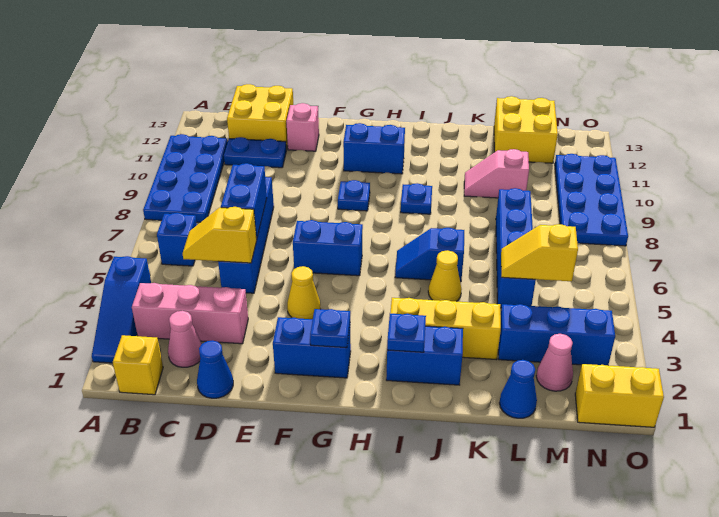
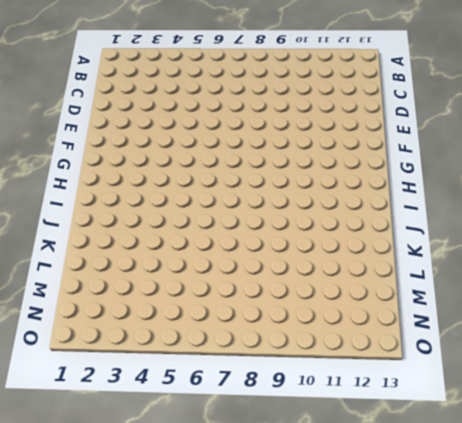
none -> blue slope A2:A4 level 1 top 4
none -> blue plate A8:B11 level 1
none -> yellow brick B1 level 1
none -> pink brick B3:D3 level 1

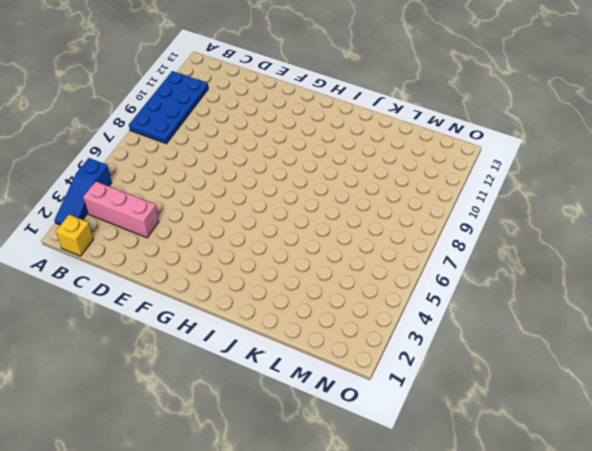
none -> blue brick B6 level 1
none -> pink cone C2 level 1
none -> blue plate C11:D11 level 1
none -> yellow brick C12:D13 level 1

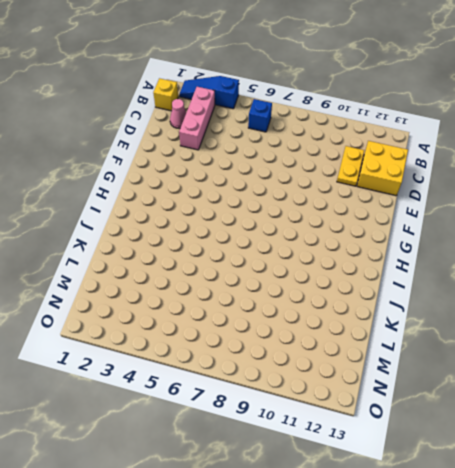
yellow plate C11:D11 level 1 -> blue plate C11:D11 level 1
none -> blue plate A8:B11 level 1
none -> blue cone D1 level 1
none -> blue brick D5:D8 level 1
none -> pink brick E12 level 1

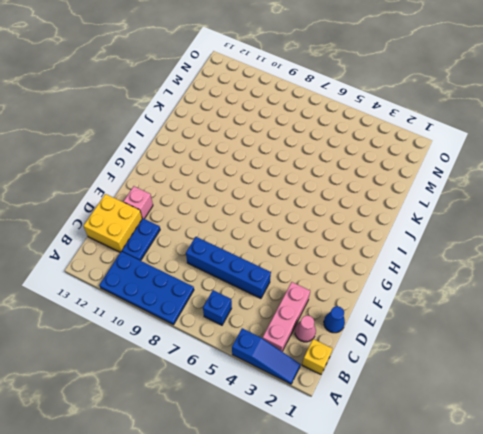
none -> blue brick F2:G2 level 1
none -> yellow cone F4 level 1
none -> blue brick F6:G6 level 1
none -> blue plate G9 level 1

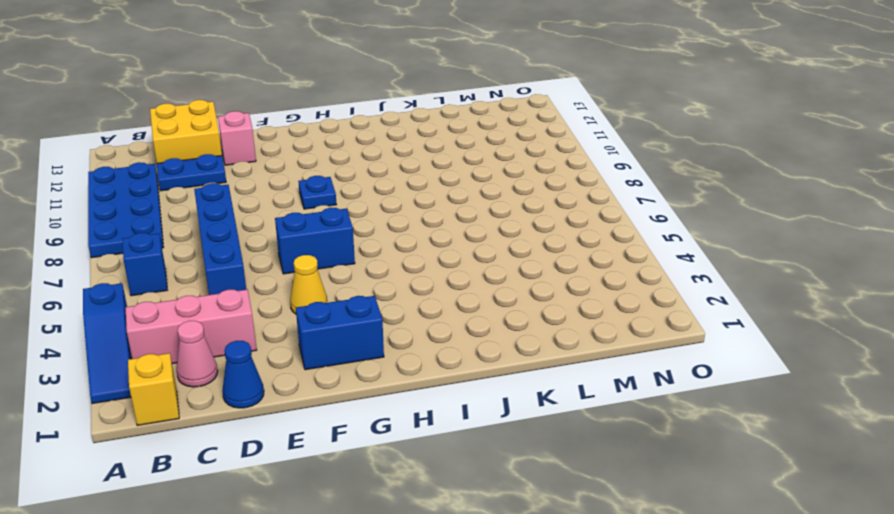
none -> blue brick G11:H11 level 1
none -> blue brick I2:J2 level 1
none -> yellow brick I3:K3 level 1
none -> blue slope I6:J6 level 1 top J

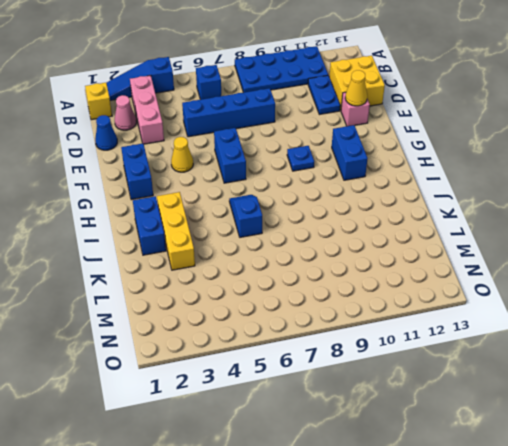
yellow cone E12 level 2 -> yellow cone J5 level 1
none -> blue plate I9 level 1
none -> pink slope K10:L10 level 1 top L
none -> blue cone L1 level 1
none -> blue brick L3:N3 level 1

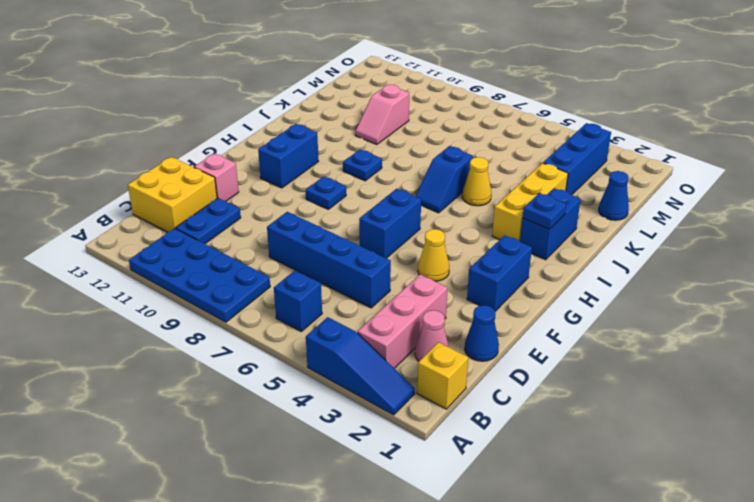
none -> blue brick L5:L8 level 1
none -> yellow brick L12:M13 level 1
none -> pink cone M2 level 1
none -> yellow brick N1:O1 level 1

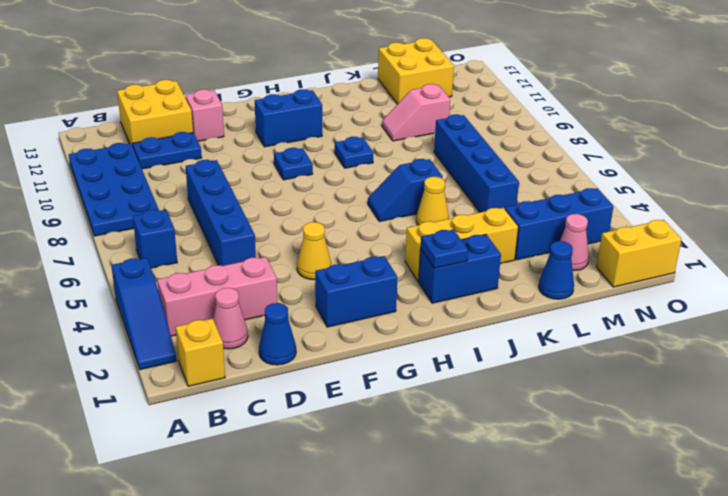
none -> blue brick F6:G6 level 1
none -> blue plate N8:O11 level 1
none -> yellow slope C5:D5 level 2 top D
none -> blue brick D6:D7 level 2

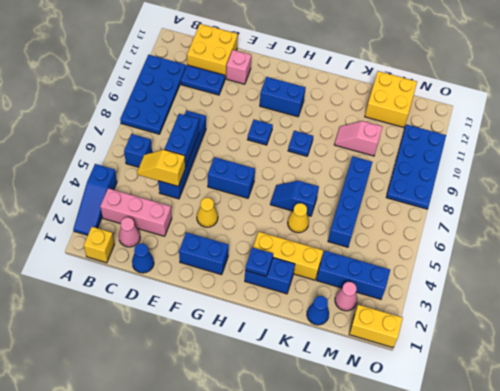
none -> blue plate G2 level 2
none -> yellow slope L5:M5 level 2 top M

